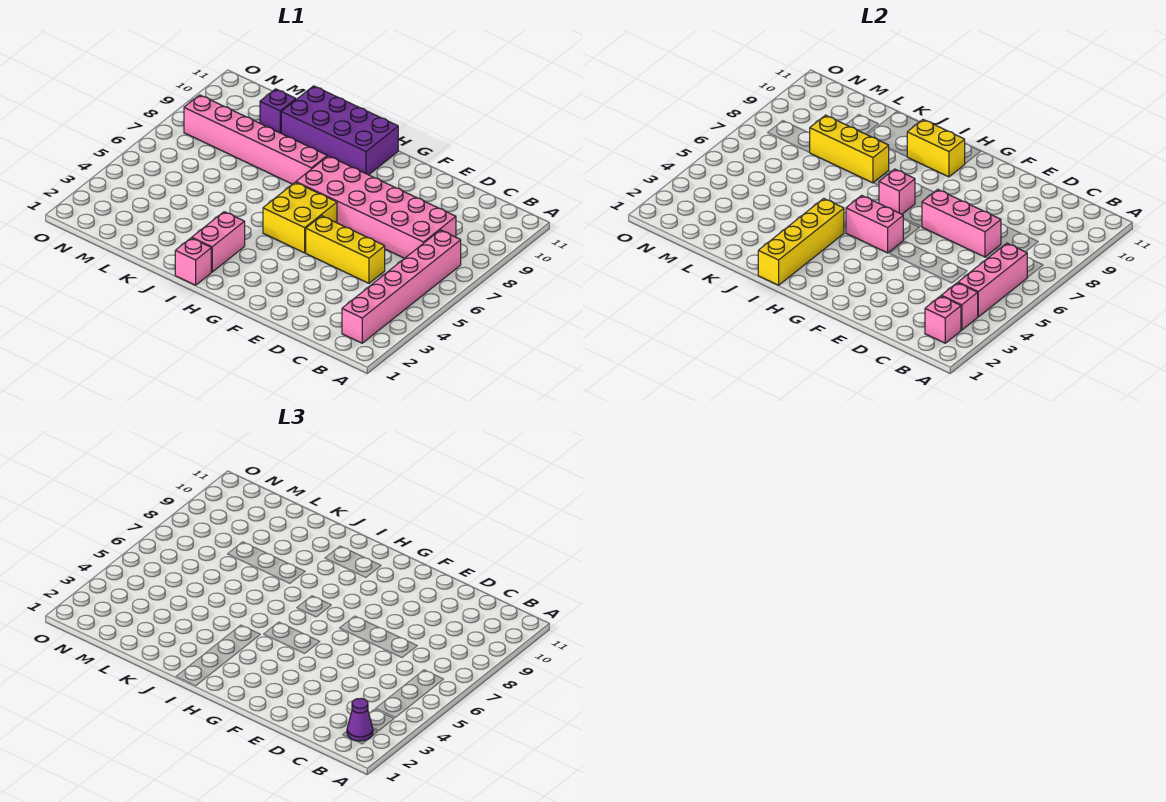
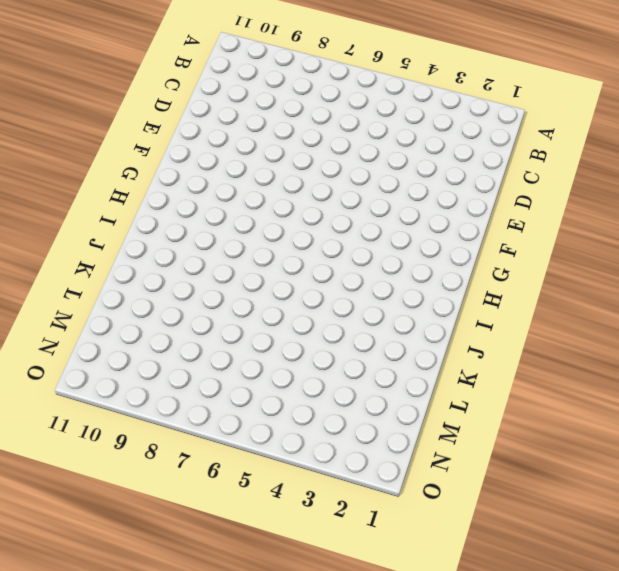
none -> pink brick B2:B7 level 1
none -> pink brick C7:H8 level 1
none -> yellow brick D5:F5 level 1

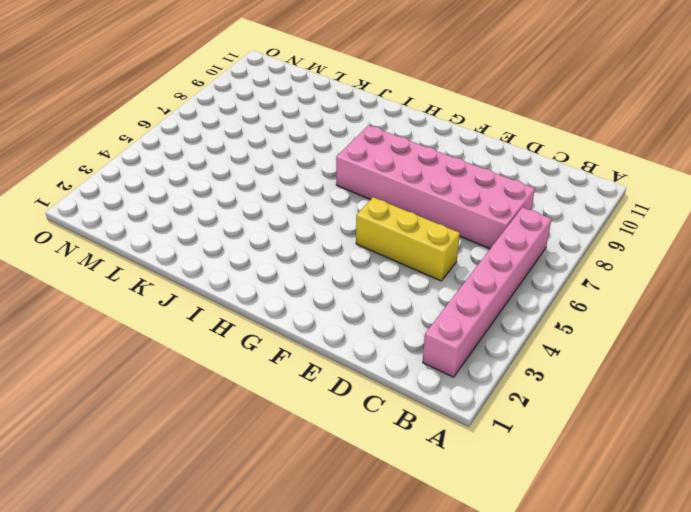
none -> yellow brick G5:H6 level 1
none -> purple brick H10:K11 level 1
none -> pink brick I1 level 1

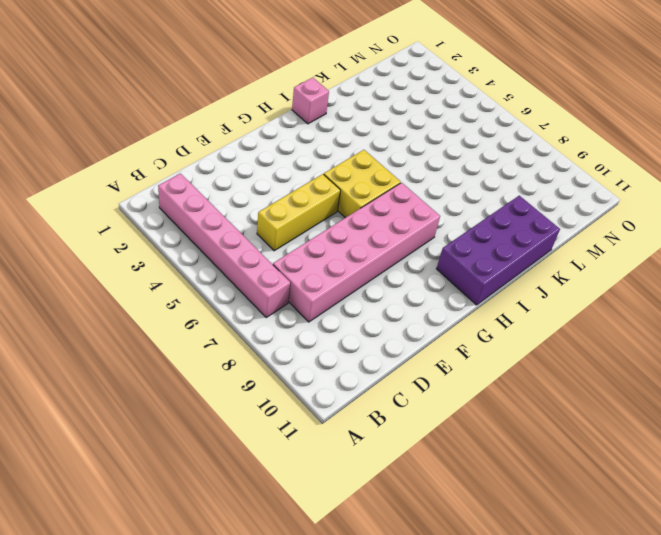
none -> pink brick I2:I3 level 1
none -> pink brick I8:N8 level 1
none -> purple brick L10 level 1

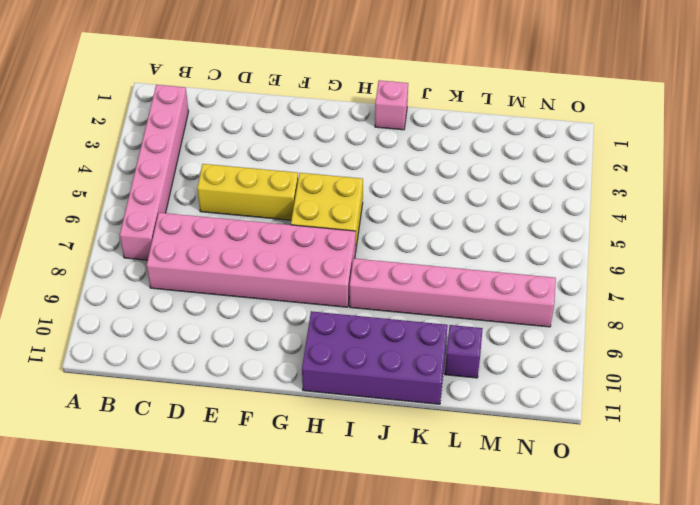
none -> pink brick I2:I3 level 1
none -> pink brick B2 level 2
none -> pink brick B3 level 2

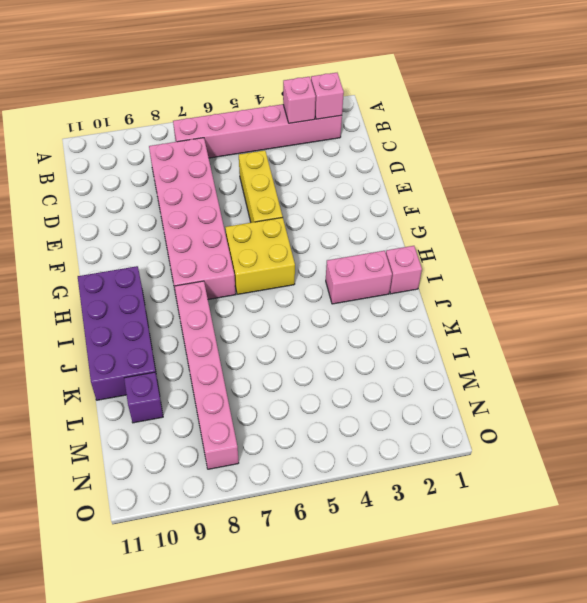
none -> pink brick B4:B6 level 2
none -> pink brick D7:F7 level 2
none -> pink brick G5:H5 level 2

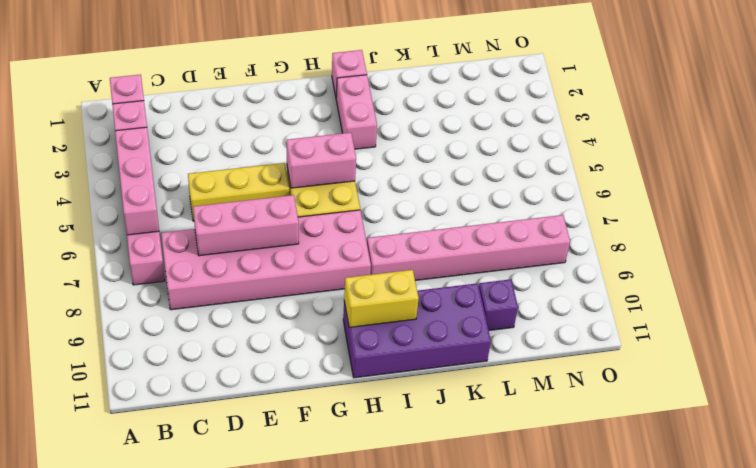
none -> pink brick H7 level 2
none -> yellow brick I1:I4 level 2
none -> yellow brick J8:L8 level 2

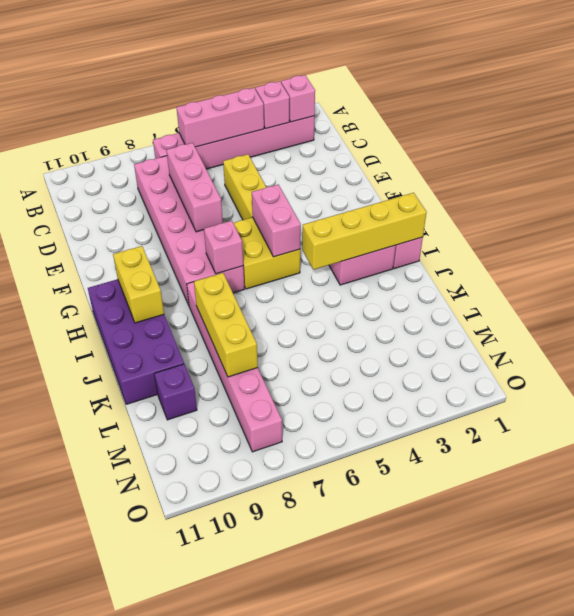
none -> purple cone B2 level 3

